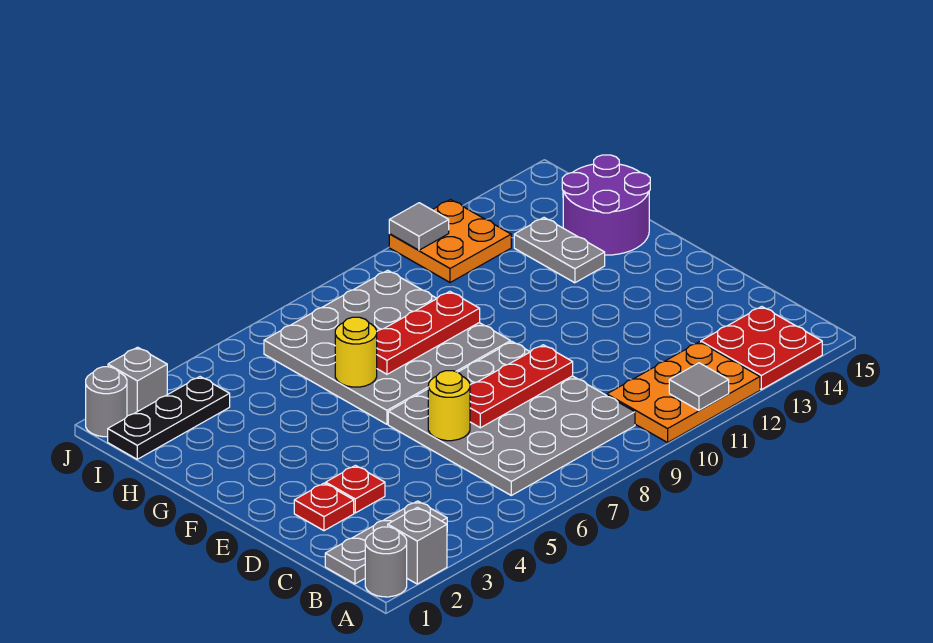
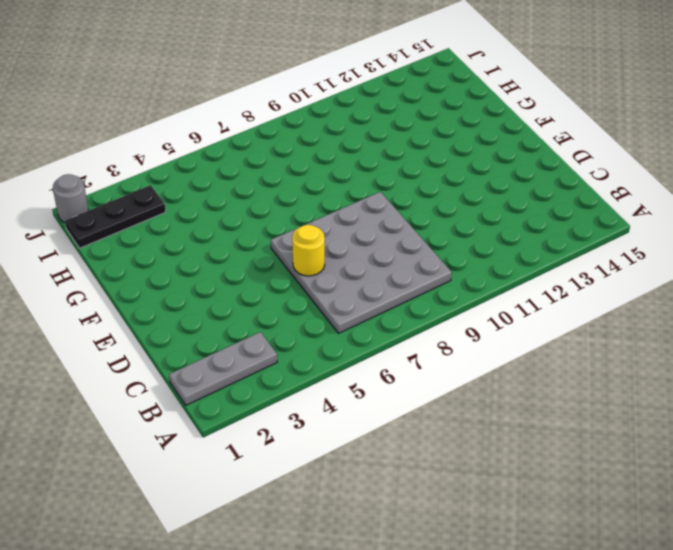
none -> grey round brick A1 level 1
none -> grey brick A2 level 1
none -> orange plate A10:B12 level 1

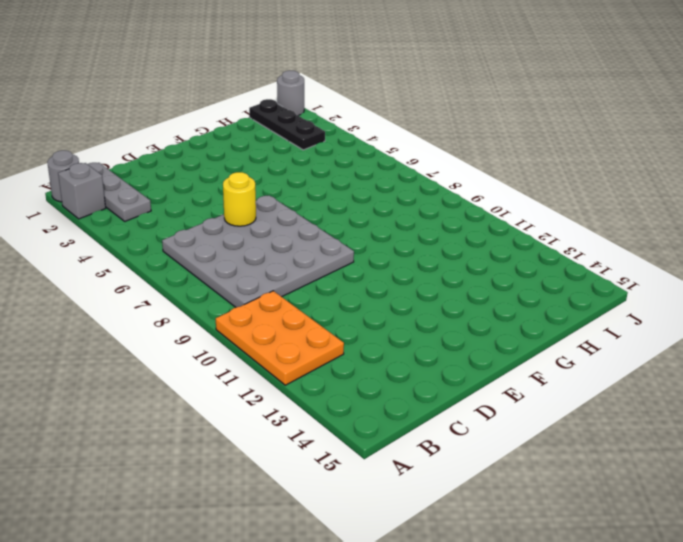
none -> red plate A13:B14 level 1
none -> red plate D2 level 1
none -> red plate D3 level 1

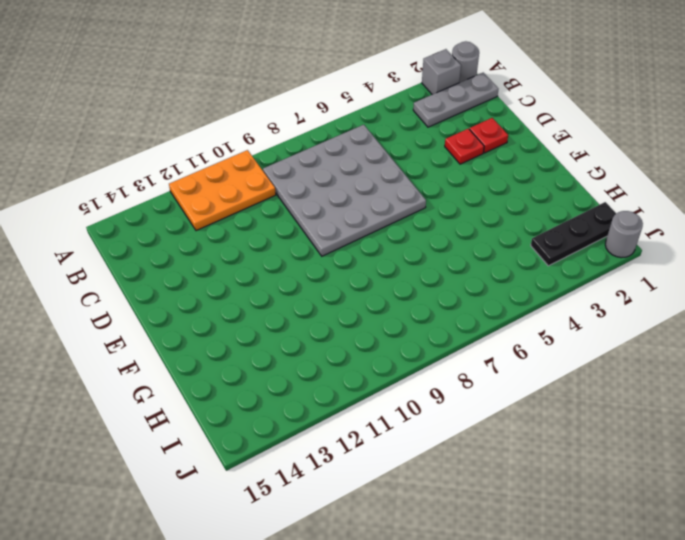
none -> red plate A13:B14 level 1
none -> grey plate F6:I9 level 1
none -> grey plate G13:H13 level 1

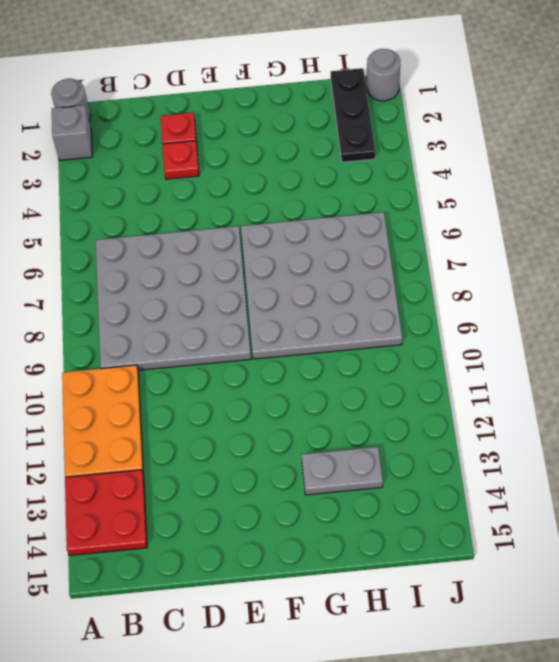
none -> grey plate B1:B3 level 1
none -> purple round brick G14:H15 level 1
none -> orange plate I11:J12 level 1

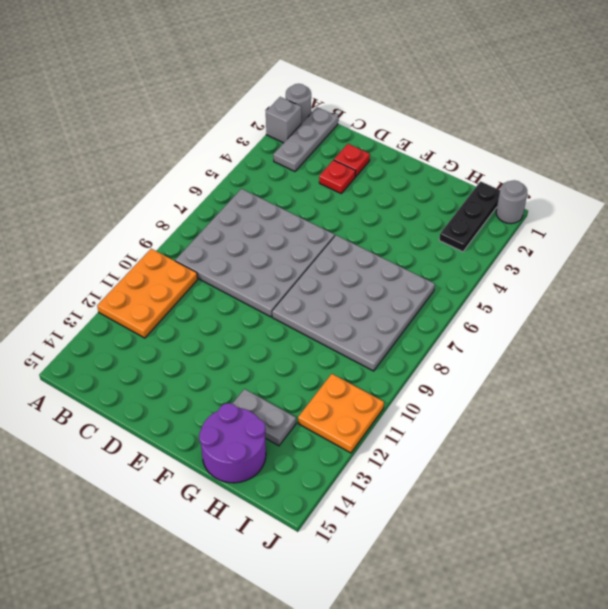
none -> red plate A13:B14 level 1
none -> grey brick J2 level 1
none -> grey tile A11 level 2

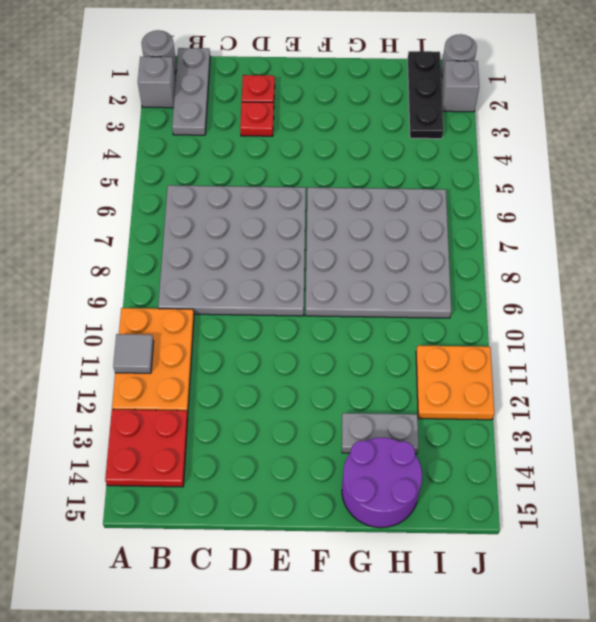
none -> yellow round brick D6 level 2
none -> red plate D7:D9 level 2
none -> yellow round brick G6 level 2

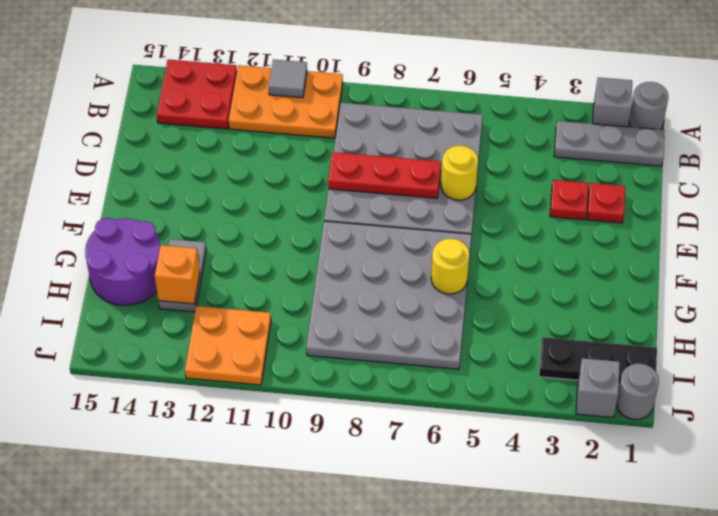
orange brick H13 level 2 -> none
none -> red plate G7:G9 level 2
none -> grey tile J11 level 2

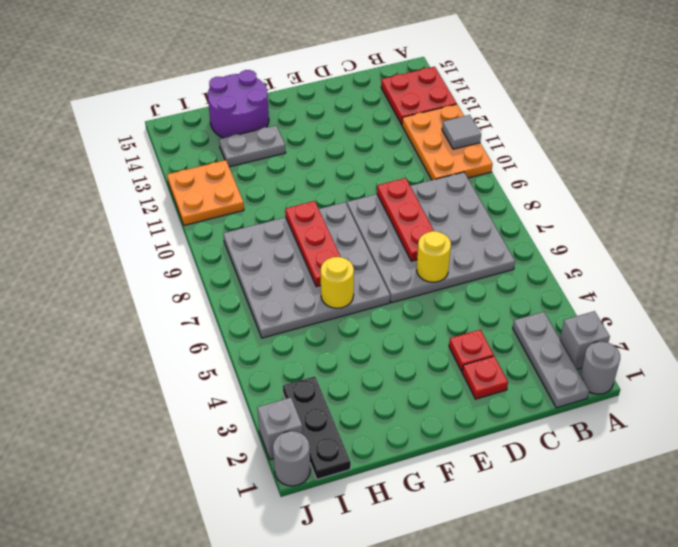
none -> grey tile J11 level 2

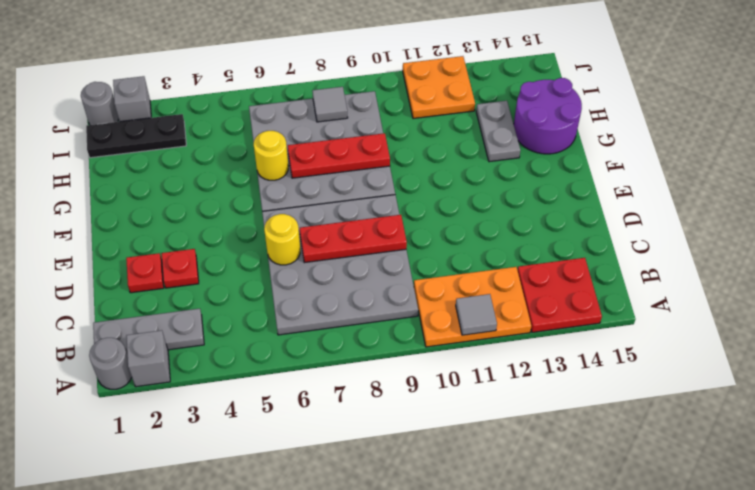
grey tile I8 level 2 -> grey tile J11 level 2

